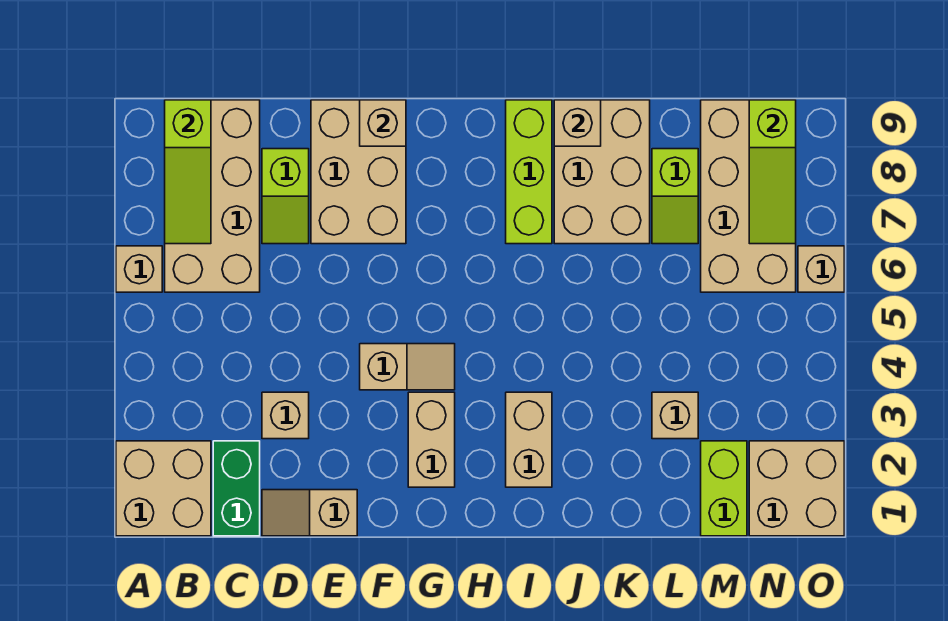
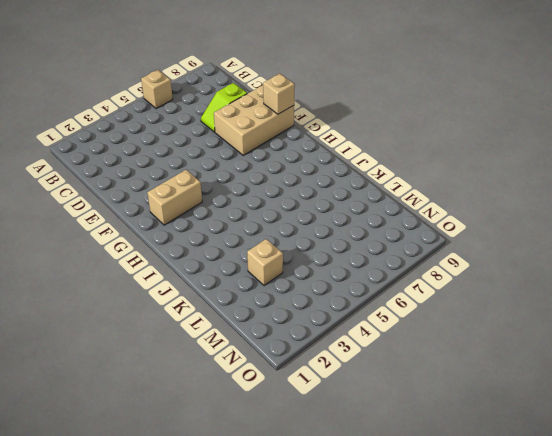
none -> tan brick A1:B2 level 1
none -> tan brick B6:C9 level 1
none -> green brick C1:C2 level 1

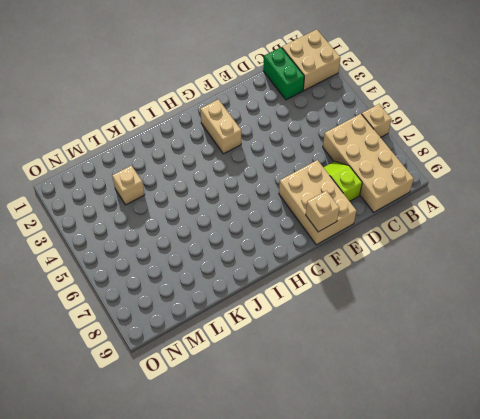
none -> tan slope D1:E1 level 1 top E
none -> tan brick D3 level 1
none -> tan slope F4:G4 level 1 top F

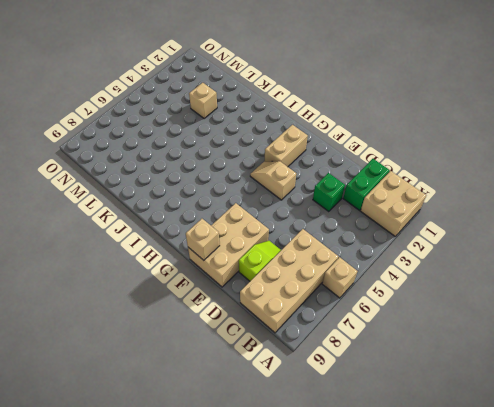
green brick D3 level 1 -> tan brick D3 level 1
none -> tan slope D1:E1 level 1 top E
none -> tan brick I2:I3 level 1
none -> lime brick I7:I9 level 1

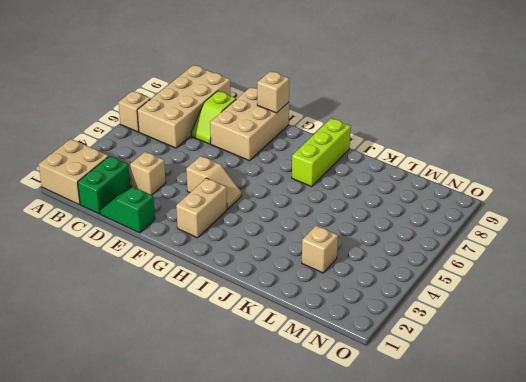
green slope D1:E1 level 1 top E -> tan slope D1:E1 level 1 top E
none -> tan brick I2:I3 level 1
none -> tan brick J7:K9 level 1
none -> lime slope L7:L8 level 1 top 8

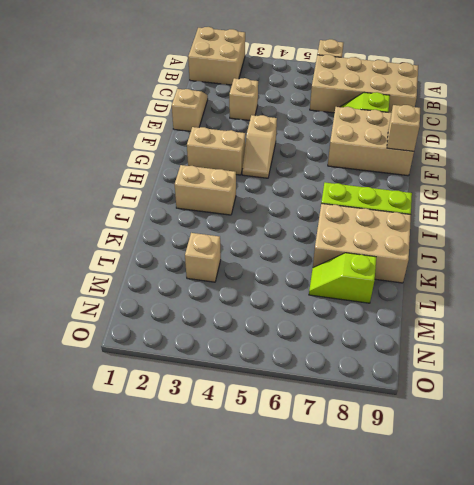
none -> green brick C1:C2 level 1
none -> lime brick M1:M2 level 1
none -> tan brick M6:N9 level 1

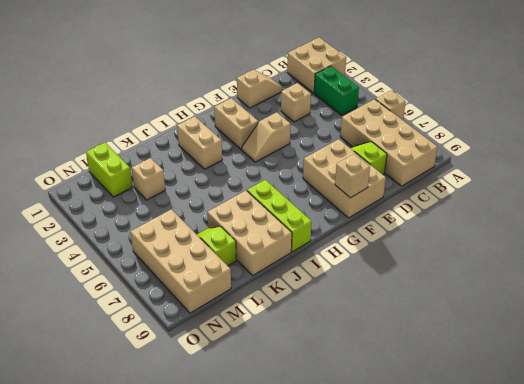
green brick B3:B4 level 1 -> green brick C1:C2 level 1
none -> tan brick N1:O2 level 1
none -> tan brick O6 level 1
none -> lime slope B7:B9 level 2 top 9

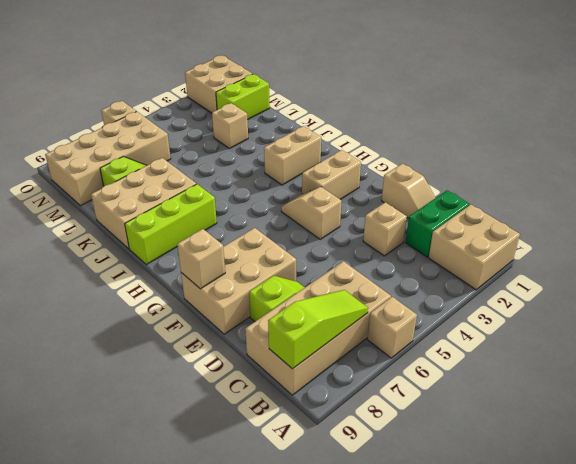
none -> tan brick J9 level 2
none -> lime slope N7:N9 level 2 top 9

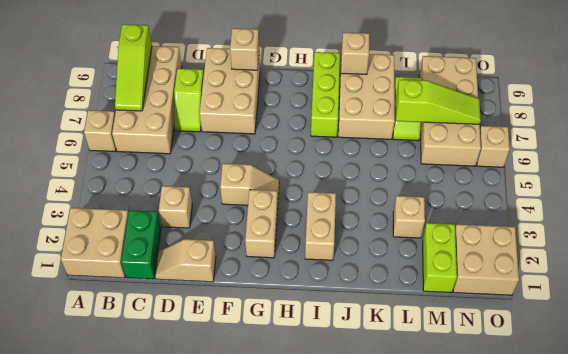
lime slope L7:N7 level 2 top L -> lime slope N7:N9 level 2 top 9

